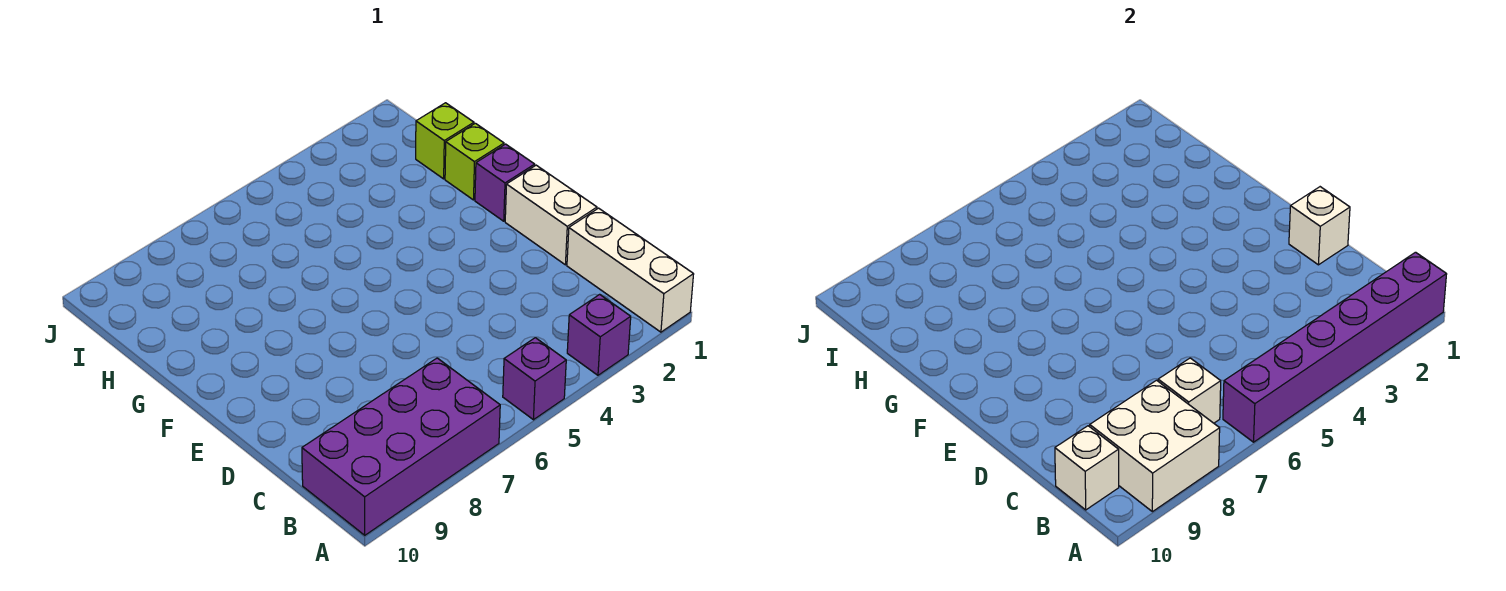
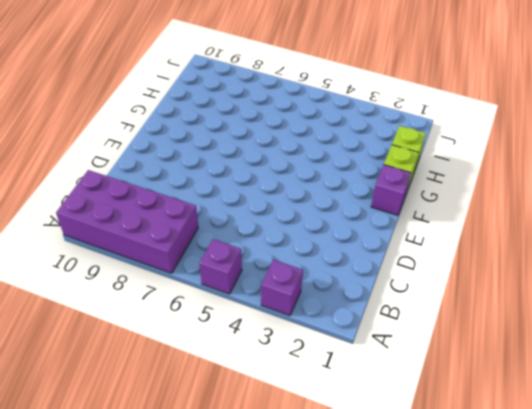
none -> white brick A1:C1 level 1
none -> white brick D1:E1 level 1
none -> purple brick A1:A6 level 2

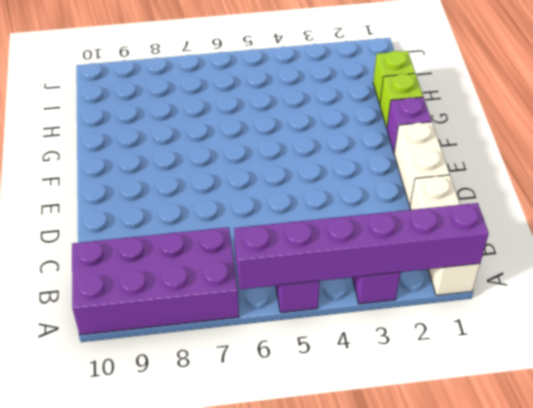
none -> white brick A8:B9 level 2
none -> white brick B7 level 2
none -> white brick B10 level 2

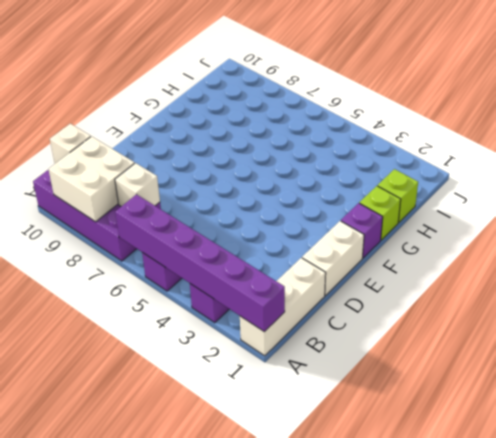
none -> white brick D1 level 2

